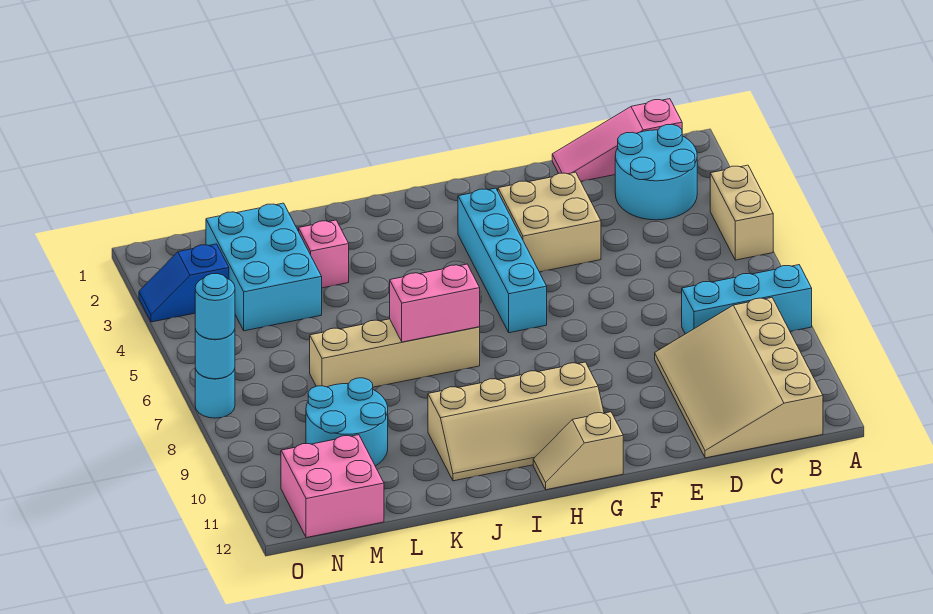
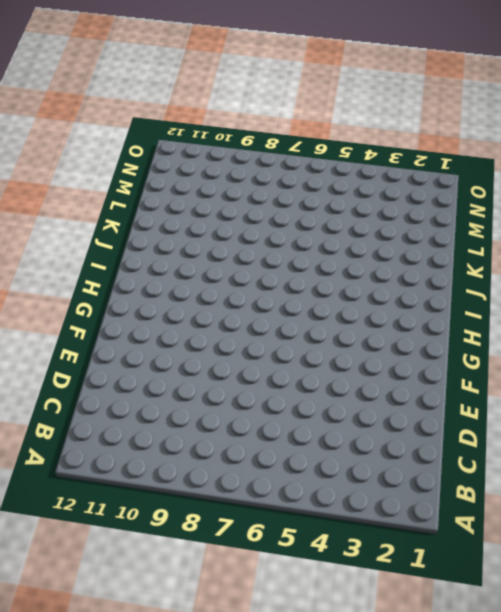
none -> tan brick A4:A5 level 1
none -> cyan brick A8:C8 level 1
none -> pink slope B1:D1 level 1 top B

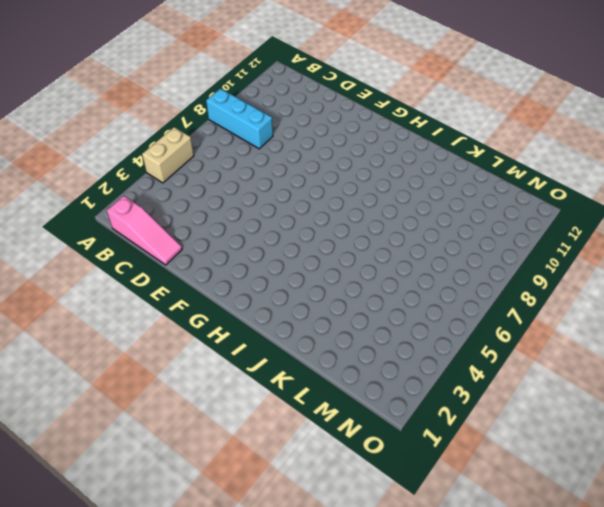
none -> cyan round brick B2:C3 level 1
none -> tan slope B9:D12 level 1 top B
none -> tan brick E3:F4 level 1

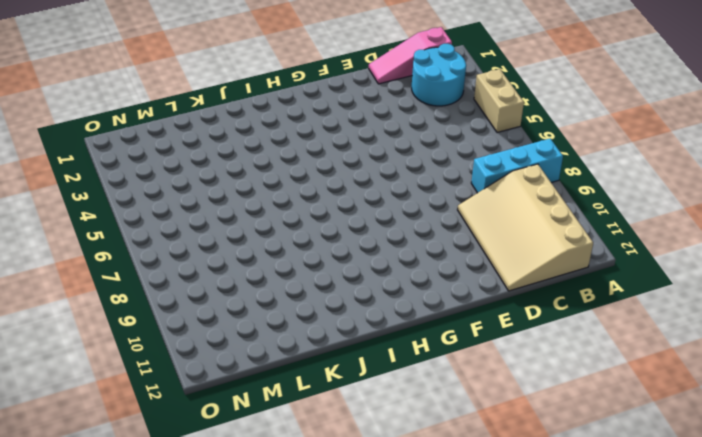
none -> tan brick E3:F4 level 1
none -> cyan brick G3:G6 level 1
none -> tan slope G10:J11 level 1 top 10

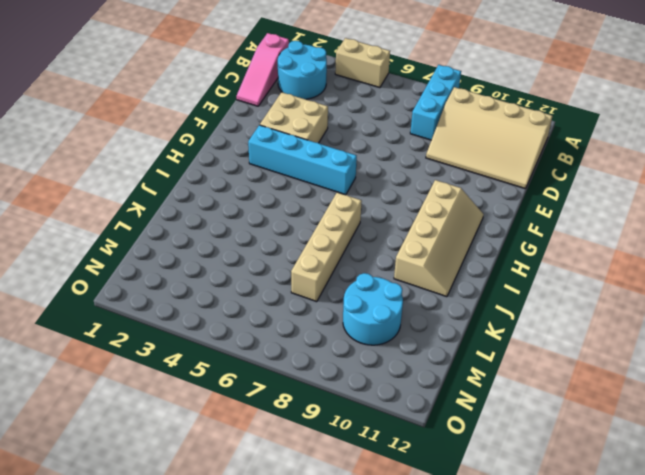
none -> tan slope G12:H12 level 1 top G
none -> pink brick K3 level 1
none -> cyan brick L2:M4 level 1

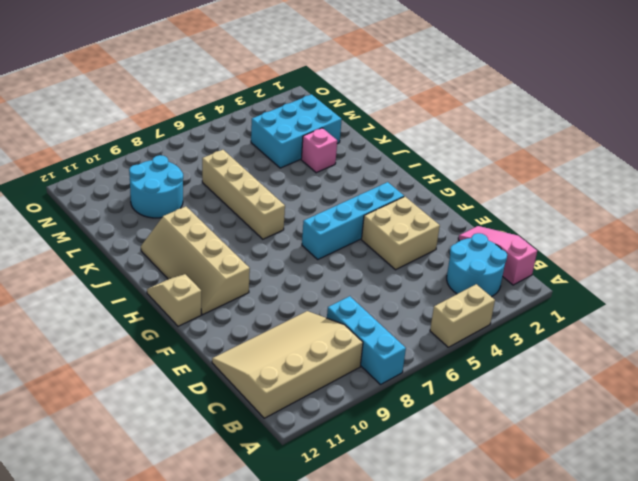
none -> pink brick M11:N12 level 1
none -> blue slope N3:O3 level 1 top N
none -> cyan round brick O7 level 1

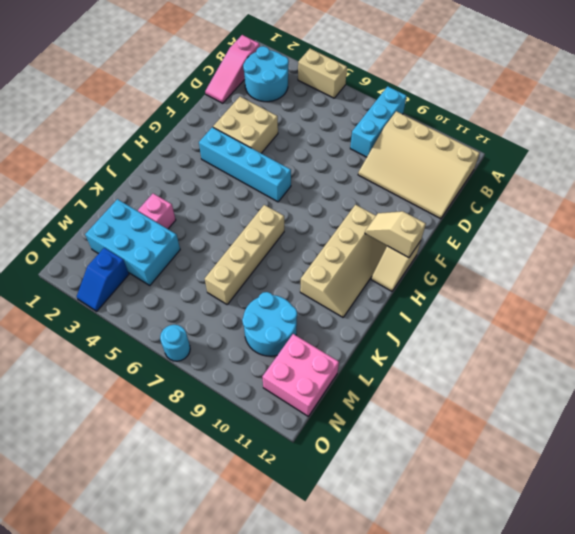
tan slope G11:G12 level 2 top 12 -> none
none -> pink brick I7:J7 level 2
none -> cyan round brick O7 level 2
none -> cyan round brick O7 level 3

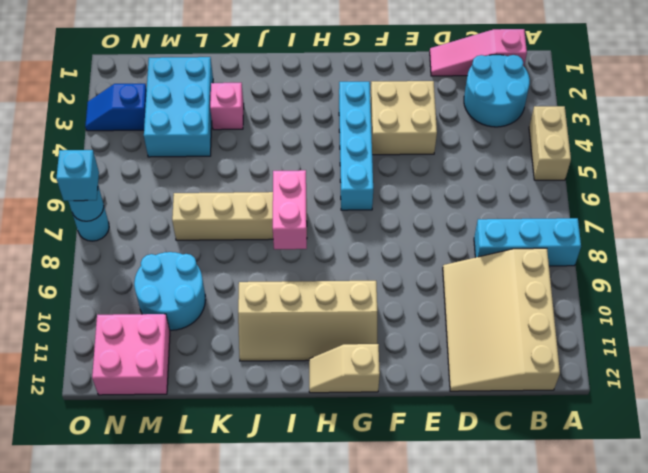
pink brick I7:I8 level 2 -> pink brick I7:J7 level 2
cyan brick O7 level 3 -> cyan round brick O7 level 3

